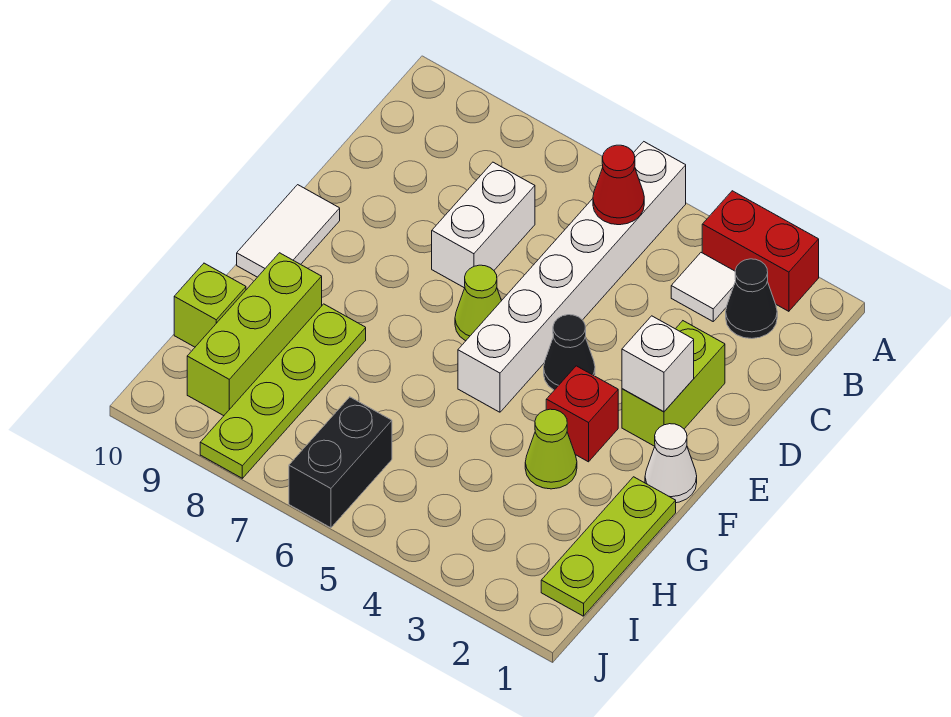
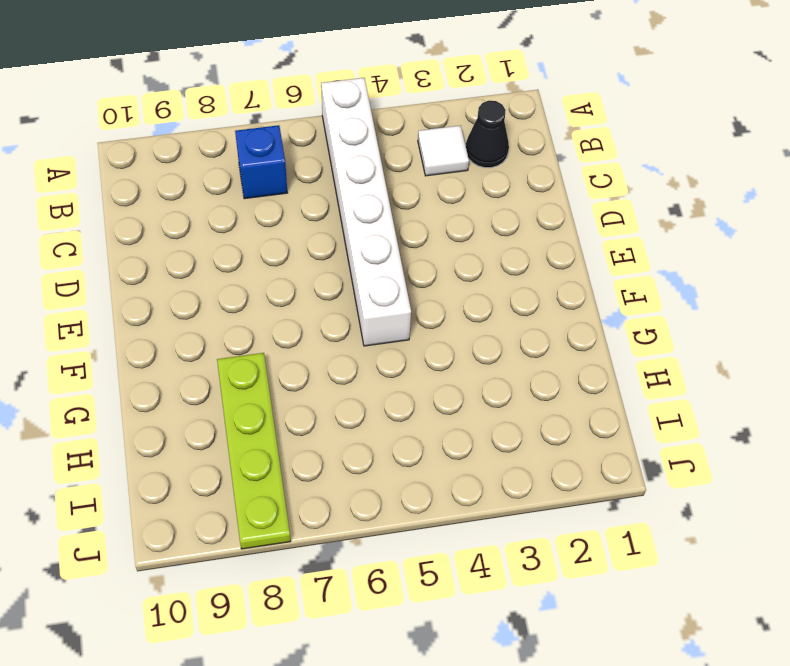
blue brick B7 level 1 -> none
none -> red brick A2:A3 level 1
none -> white brick C7:D7 level 1
none -> lime brick D2:E2 level 1

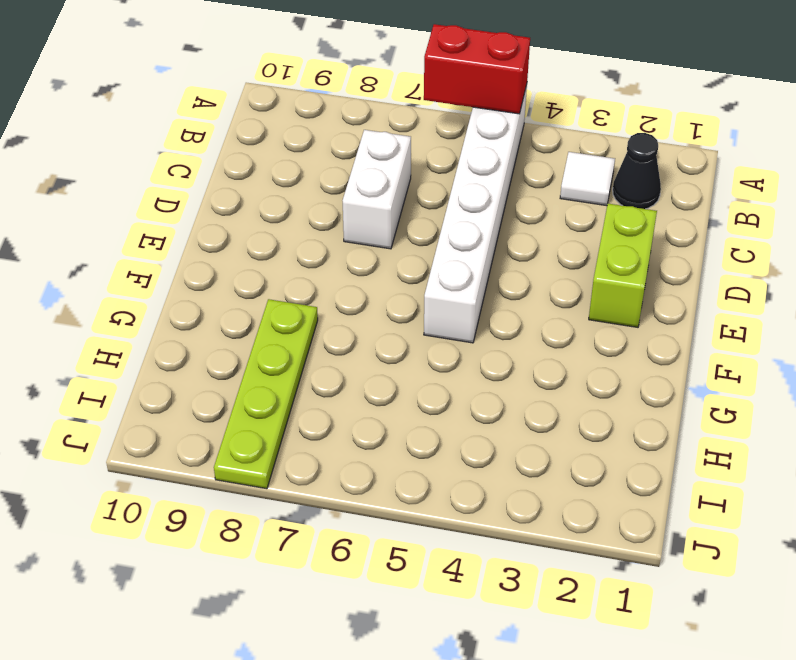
red brick A5:A6 level 2 -> red brick A2:A3 level 1
none -> black cone E4 level 1
none -> lime cone E6 level 1
none -> white tile E10:F10 level 1

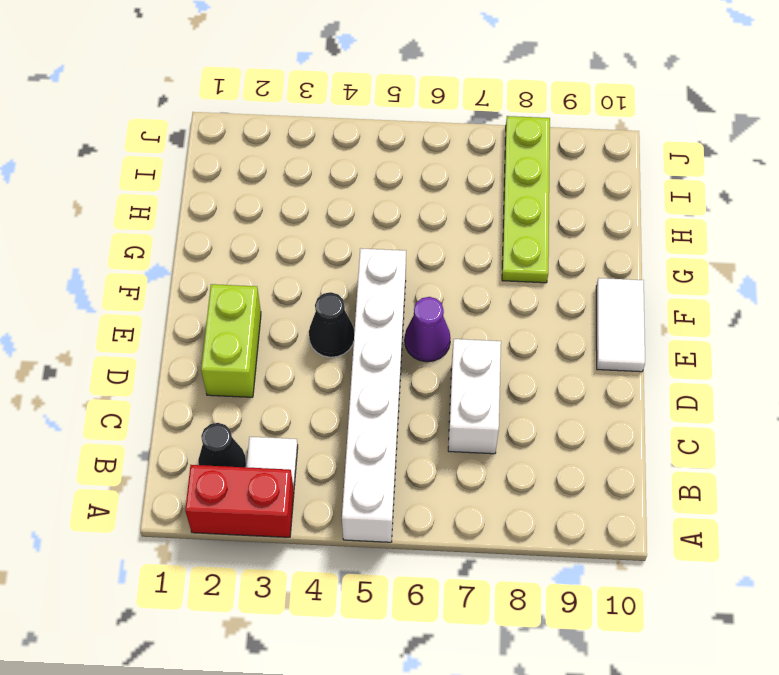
purple cone E6 level 1 -> lime cone E6 level 1
none -> white cone F1 level 1
none -> red brick F3 level 1
none -> lime plate G1:I1 level 1

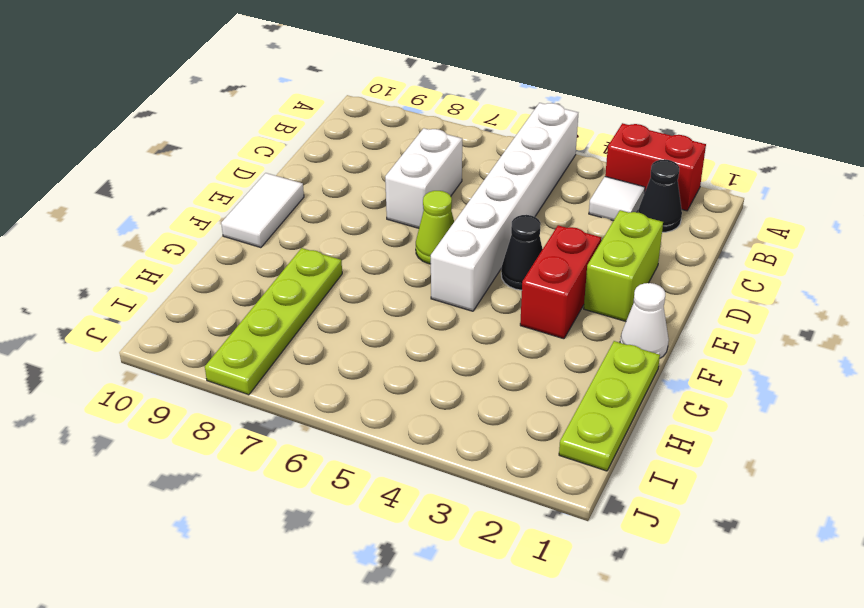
red brick E3:F3 level 1 -> red brick F3 level 1
none -> lime cone G3 level 1
none -> lime brick G9:I9 level 1
none -> lime brick H10 level 1

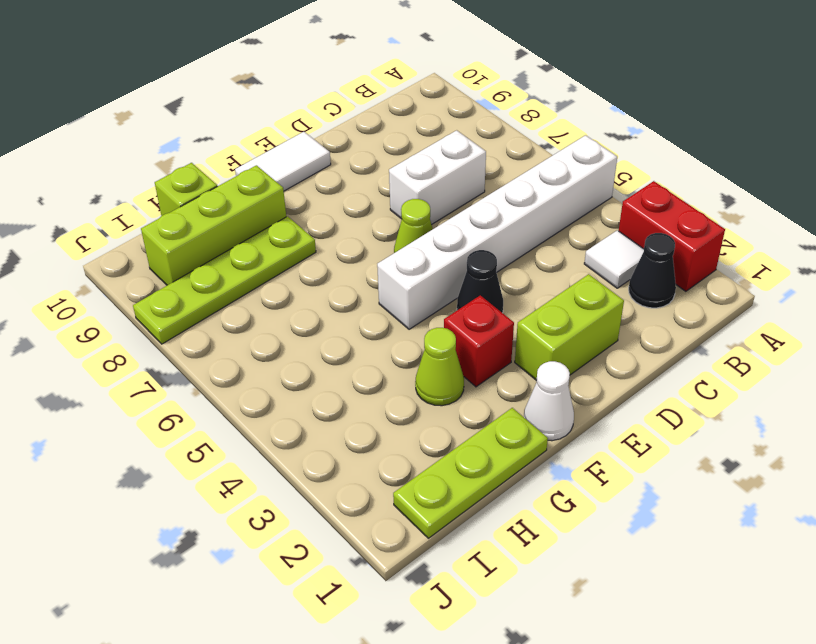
none -> black brick I6:J6 level 1
none -> red cone B5 level 2
none -> white brick E2 level 2

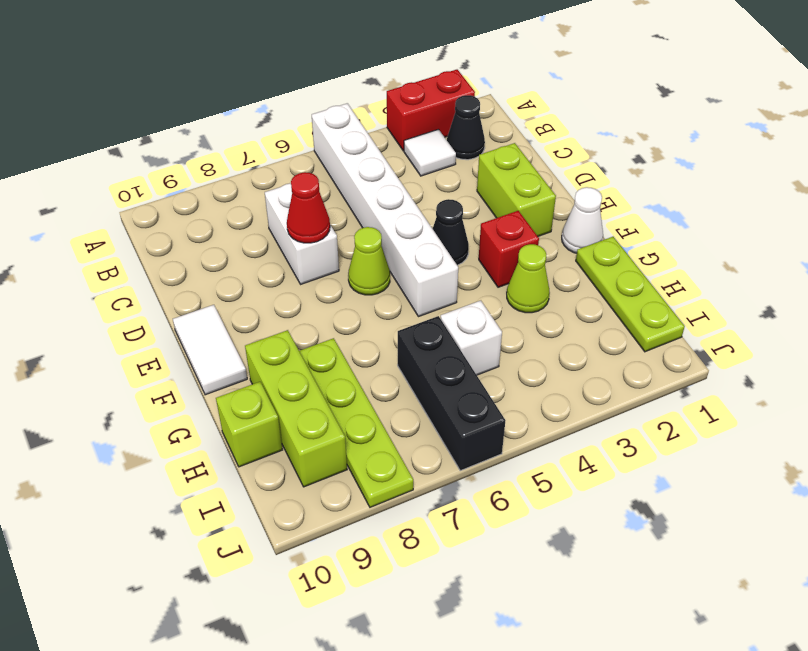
red cone D7 level 2 -> red cone B5 level 2
white brick H5 level 1 -> white brick E2 level 2
black brick H6:J6 level 1 -> black brick I6:J6 level 1

